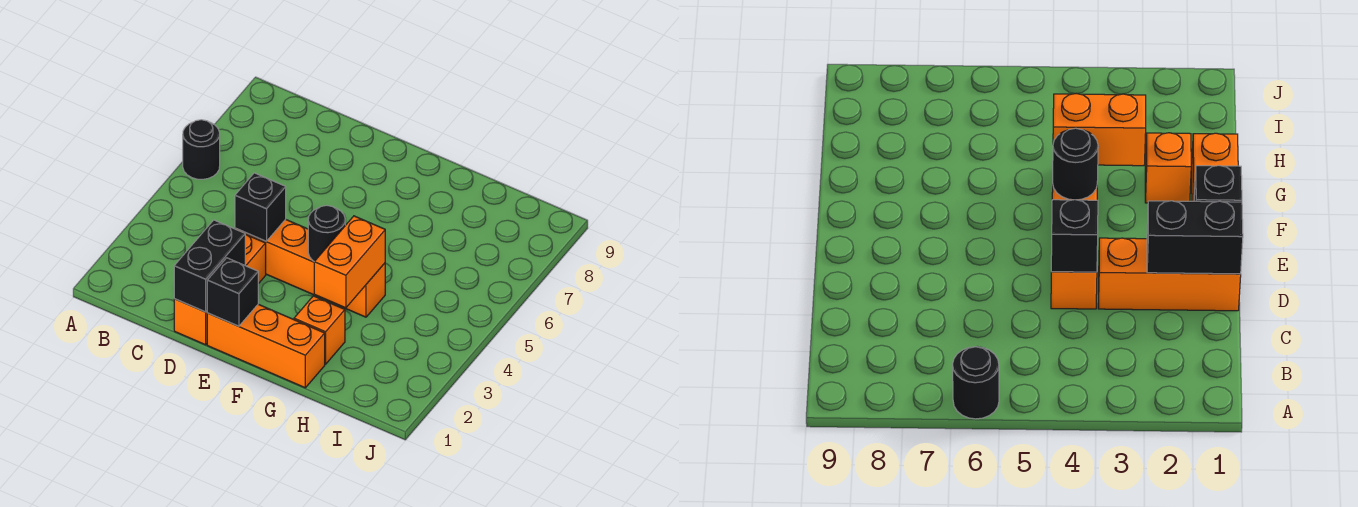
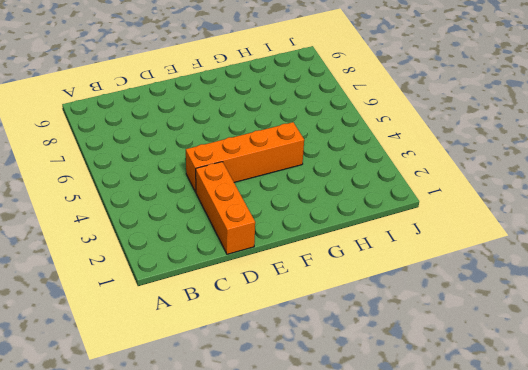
none -> black round brick A6 level 1
none -> orange brick E1:G1 level 1

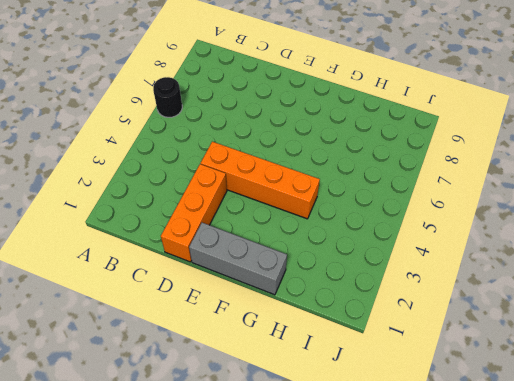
grey brick E1:G1 level 1 -> orange brick E1:G1 level 1
none -> orange brick G2 level 1
none -> black brick D1:D2 level 2

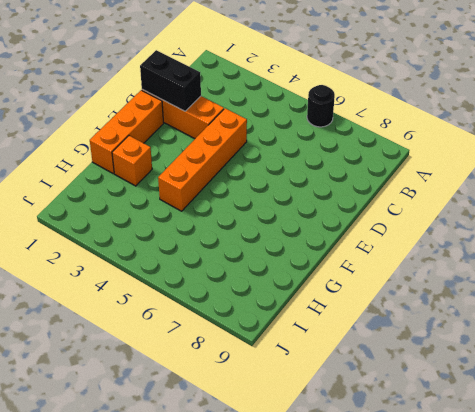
none -> black brick D4 level 2
none -> black brick E1 level 2

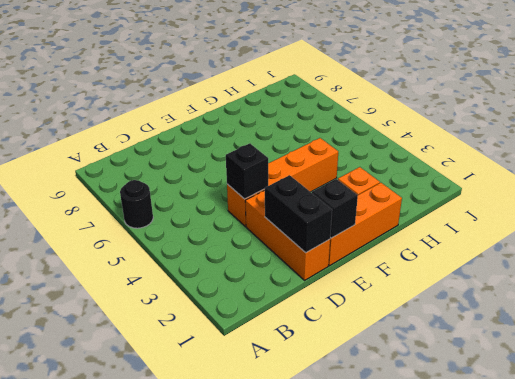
none -> black round brick F4 level 2
none -> orange brick G3:G4 level 2

